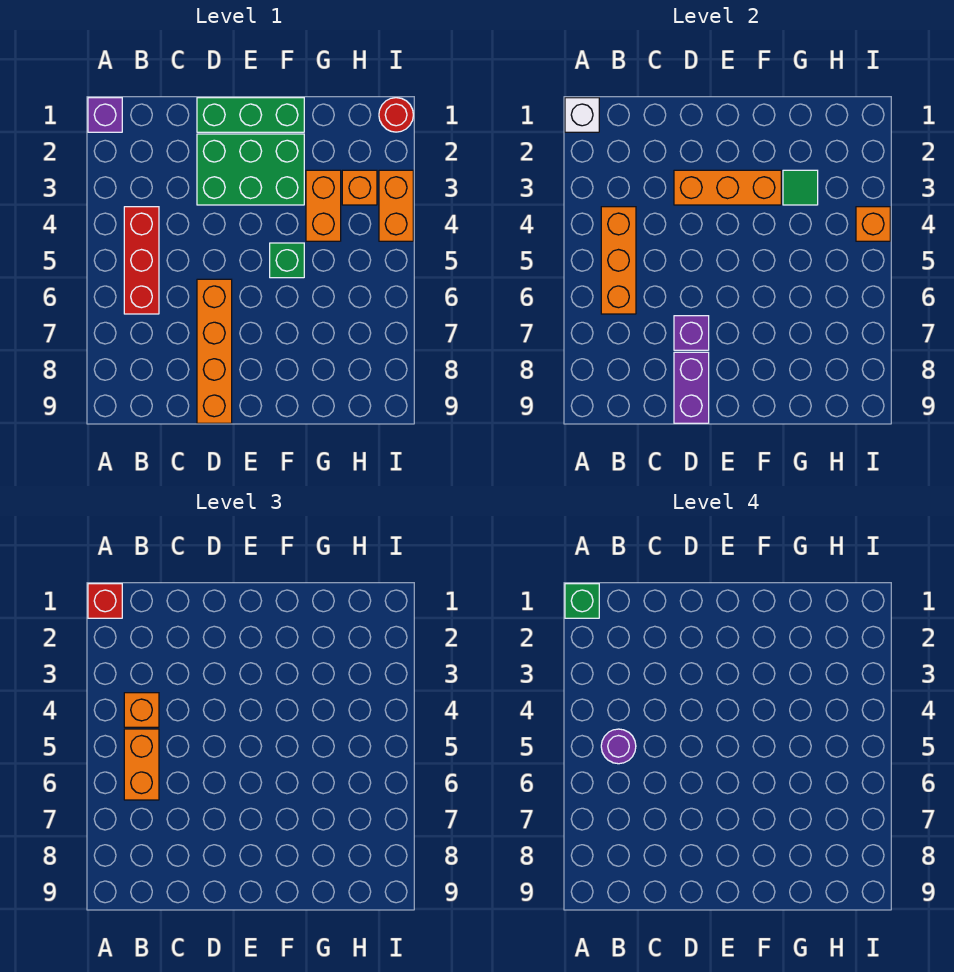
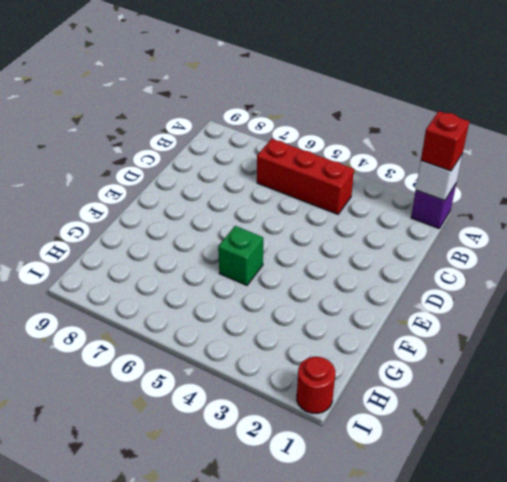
none -> green brick D1:F1 level 1
none -> green brick D2:F3 level 1
none -> orange brick D6:D9 level 1

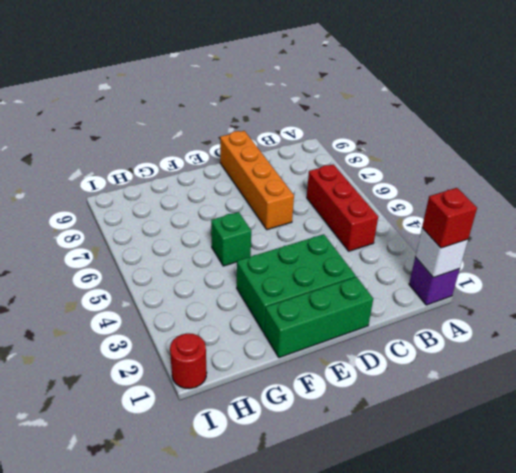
none -> orange brick G3:G4 level 1
none -> orange brick H3 level 1
none -> orange brick I3:I4 level 1

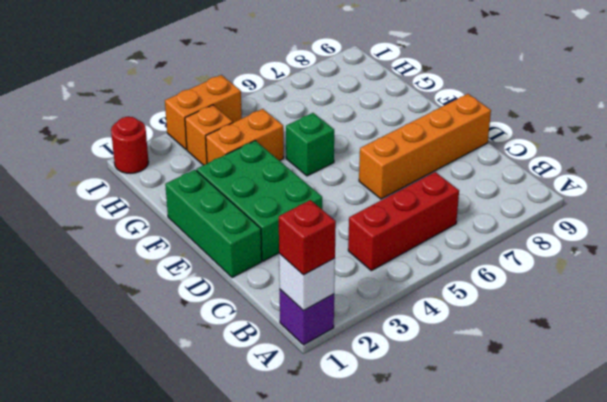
none -> orange brick B4:B6 level 2
none -> orange brick D3:F3 level 2
none -> purple brick D7 level 2

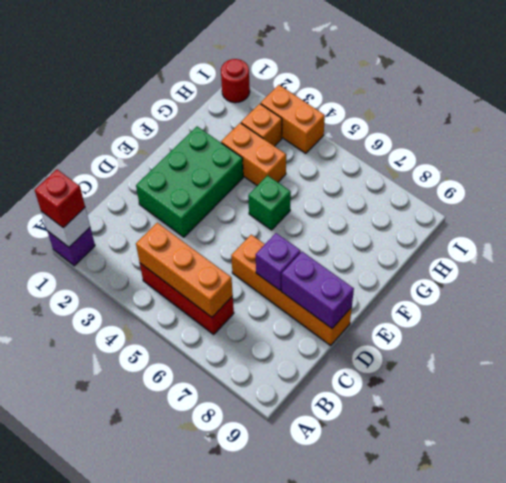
none -> green brick D1:F1 level 1
none -> orange brick D3:F3 level 2
none -> green tile G3 level 2

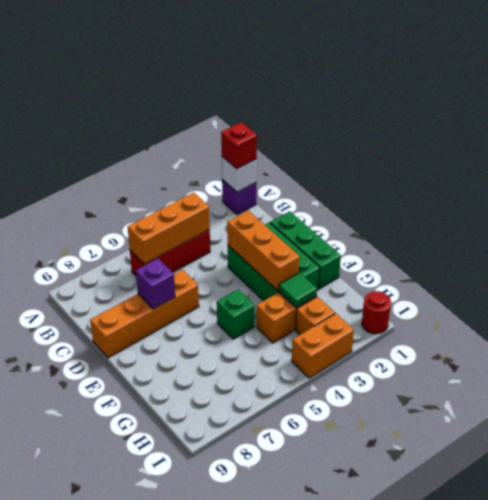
none -> purple brick D8:D9 level 2
none -> orange brick I4 level 2
none -> orange brick B4 level 3

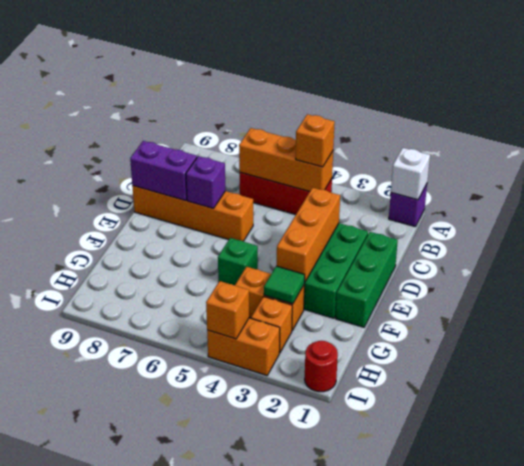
none -> red brick A1 level 3
none -> orange brick B5:B6 level 3
none -> green brick A1 level 4

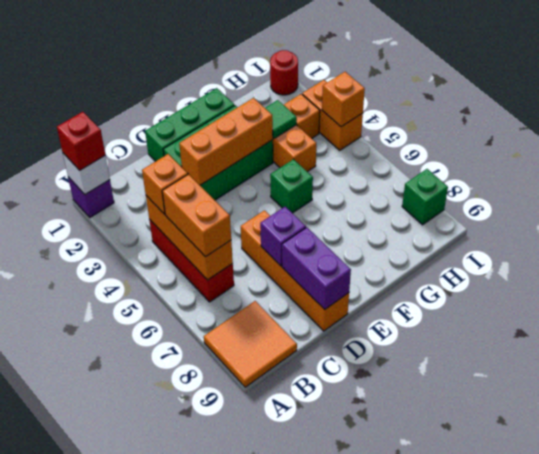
orange tile A8:B9 level 1 -> none
green brick I8 level 1 -> green brick A1 level 4
none -> purple round brick B5 level 4

